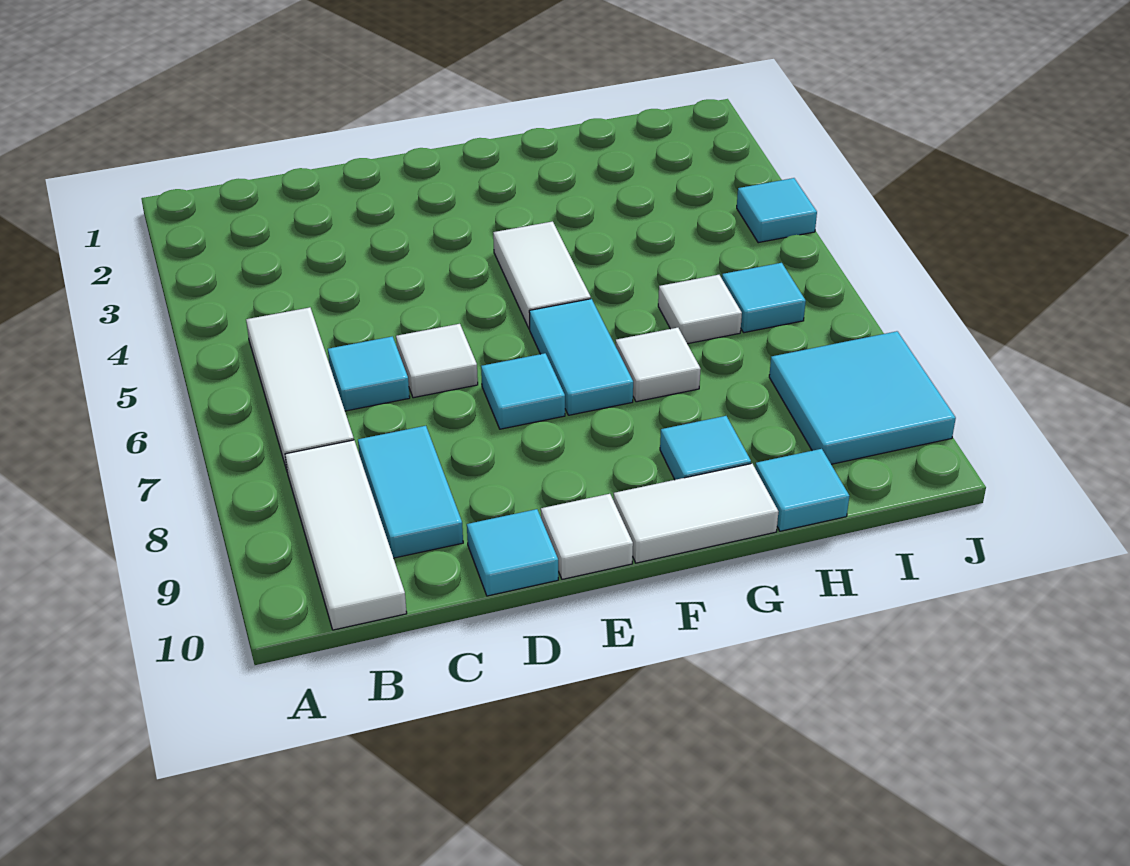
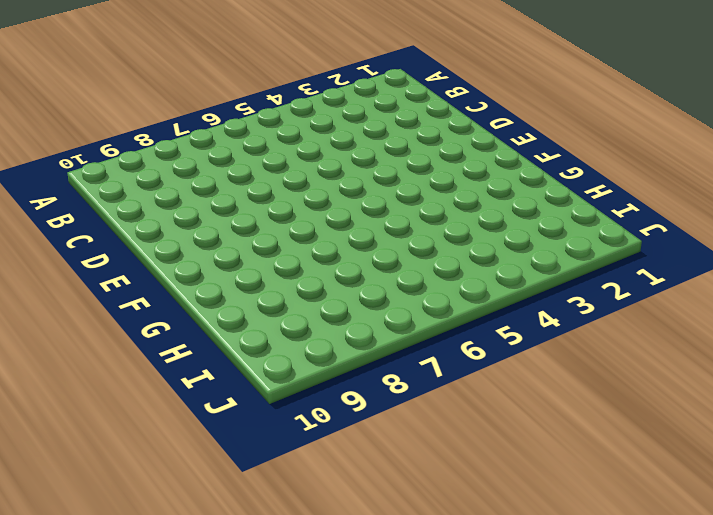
none -> white tile B5:B7 level 1
none -> white tile B8:B10 level 1
none -> cyan tile C6 level 1

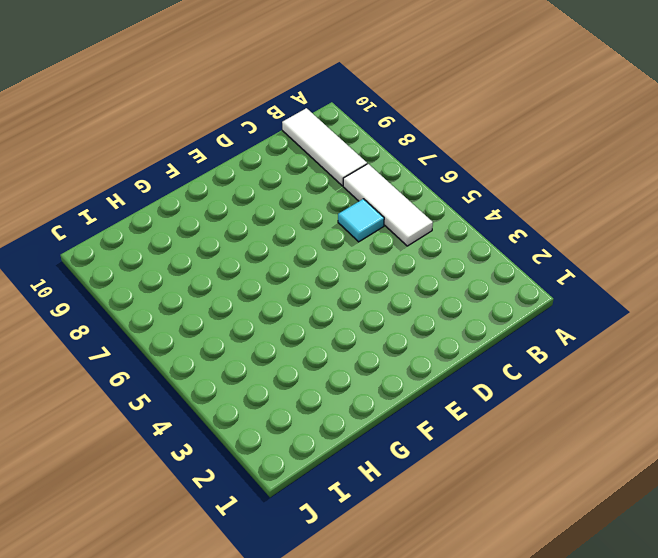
none -> cyan tile C8:C9 level 1
none -> white tile D6 level 1
none -> cyan tile D10 level 1

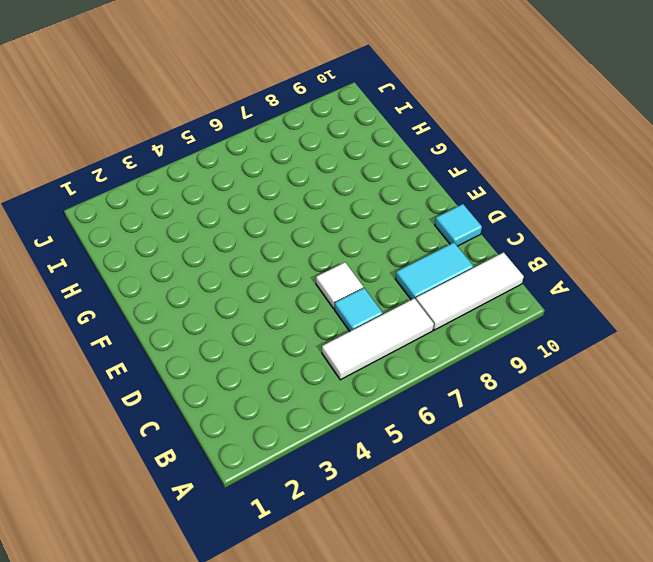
none -> cyan tile E7 level 1
none -> white tile E10 level 1
none -> white tile F4:F5 level 1

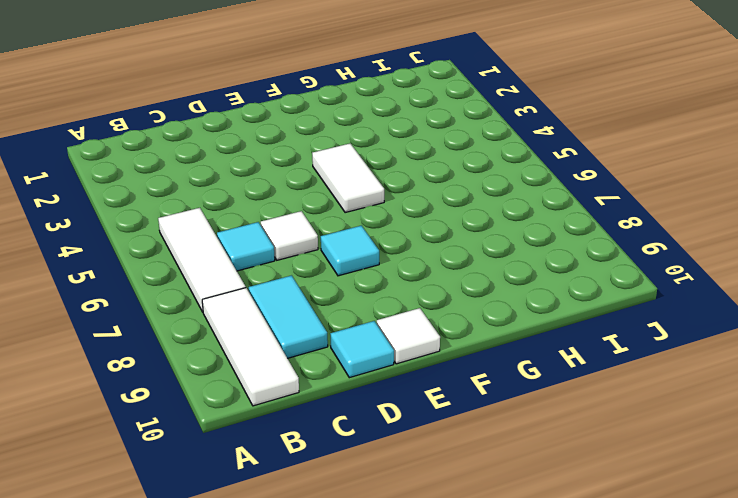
none -> cyan tile F6:F7 level 1
none -> white tile F10:G10 level 1
none -> white tile G7 level 1

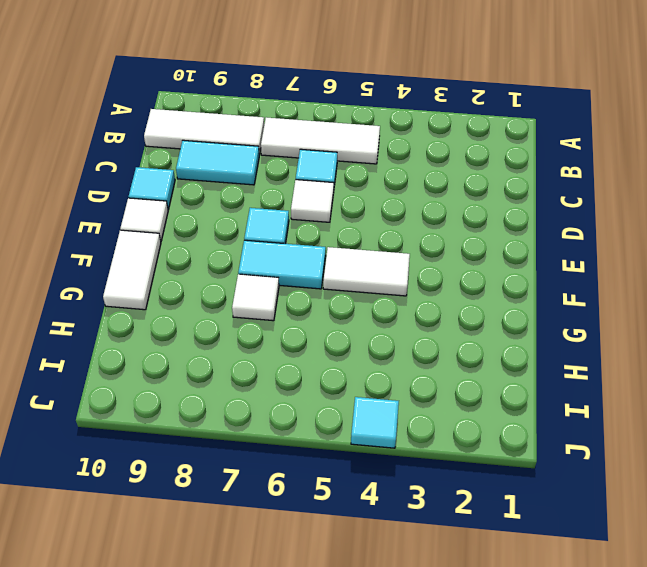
none -> cyan tile G9 level 1
none -> white tile H6 level 1
none -> cyan tile H10 level 1

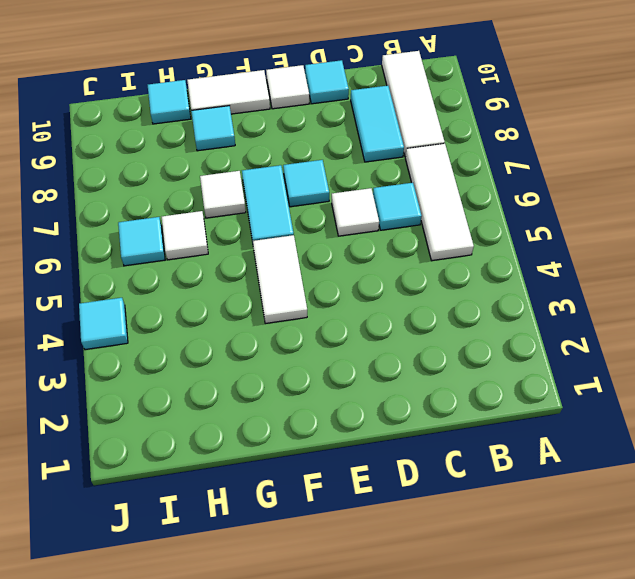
none -> cyan tile I8:J9 level 1

